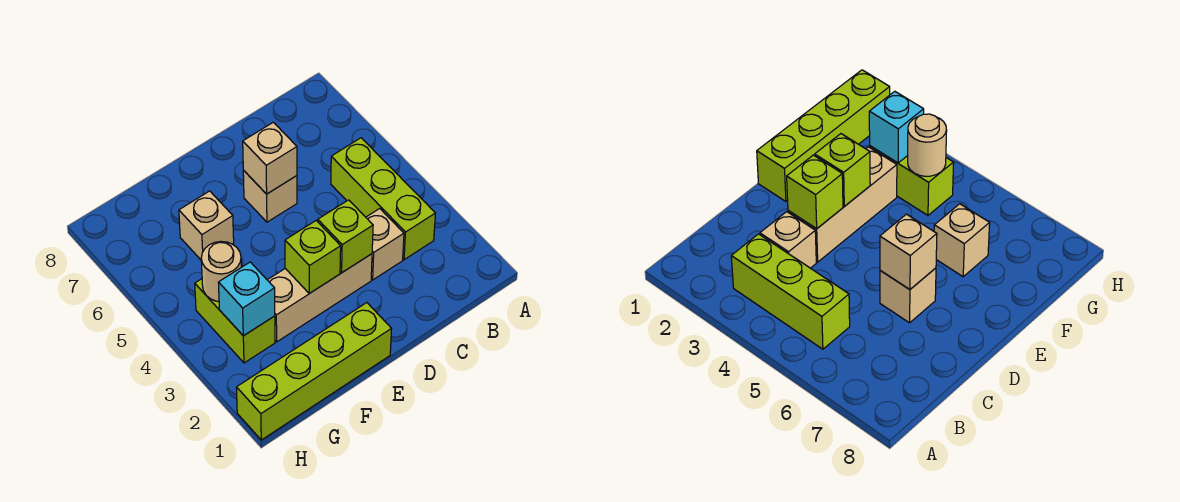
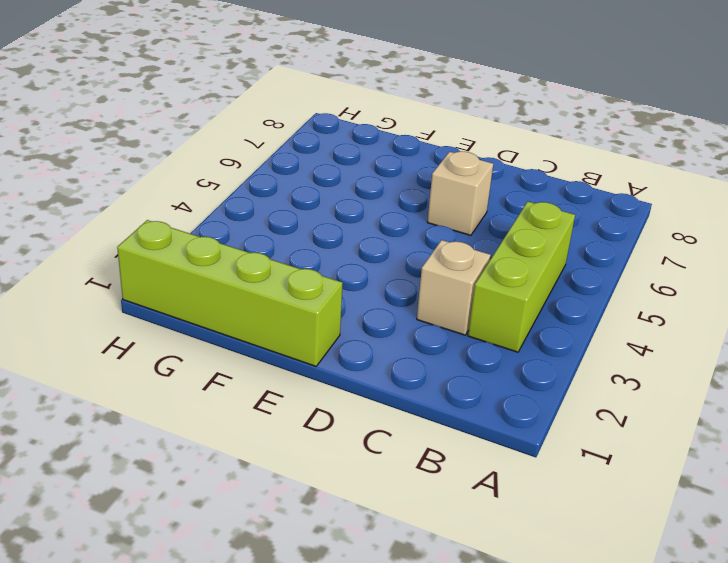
none -> tan brick D3:F3 level 1
none -> tan brick F6 level 1
none -> lime brick G3:G4 level 1

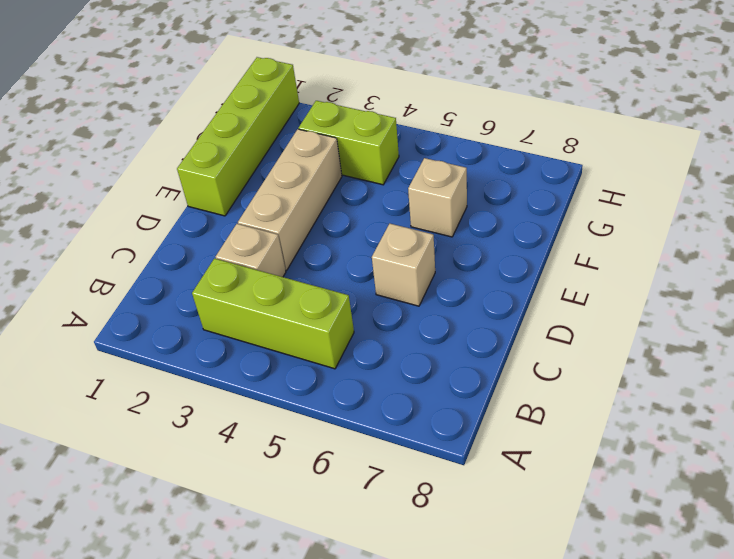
none -> lime brick D3 level 2
none -> tan brick D6 level 2
none -> lime brick E3 level 2

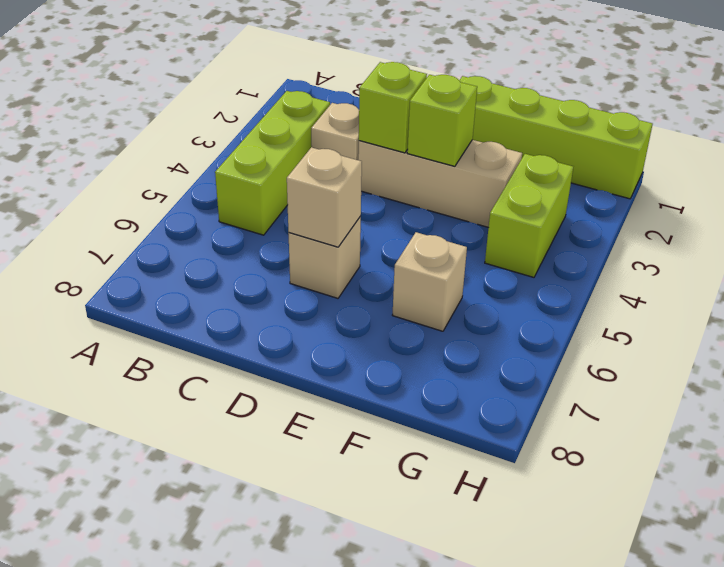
none -> cyan brick G3 level 2
none -> tan round brick G4 level 2

